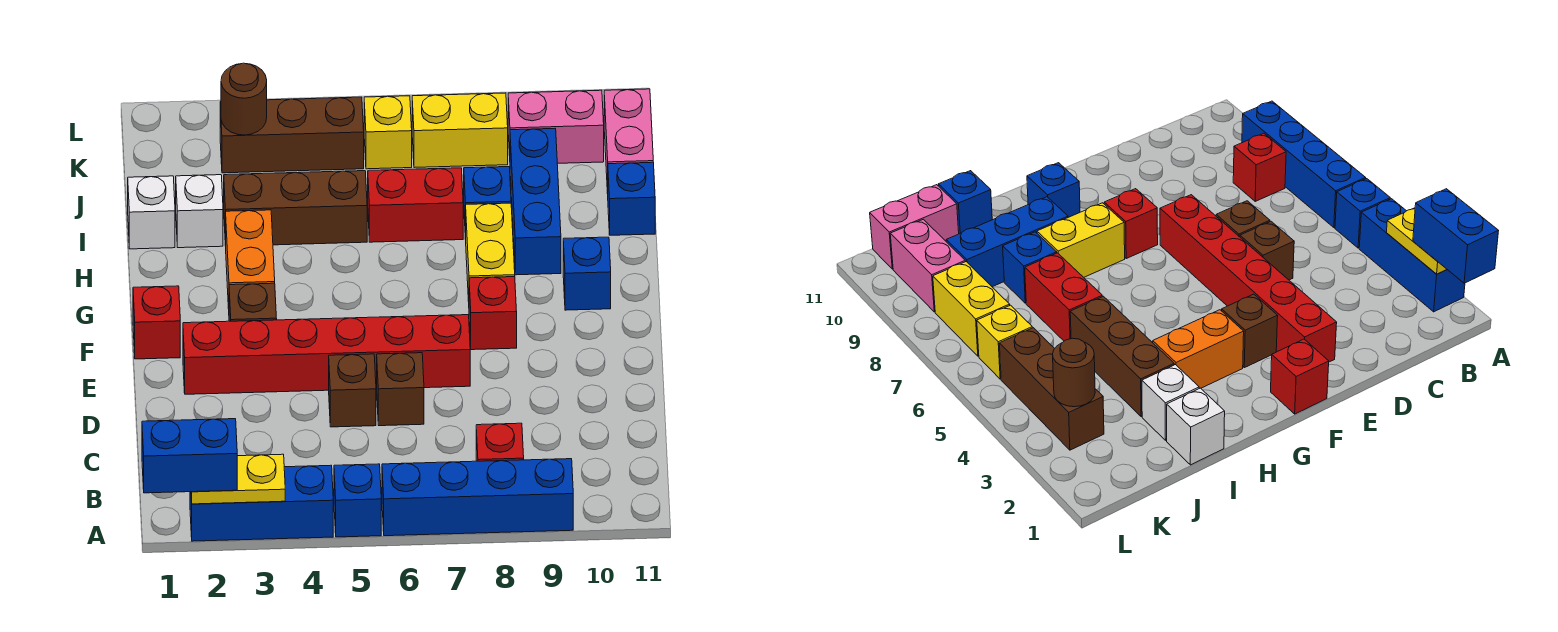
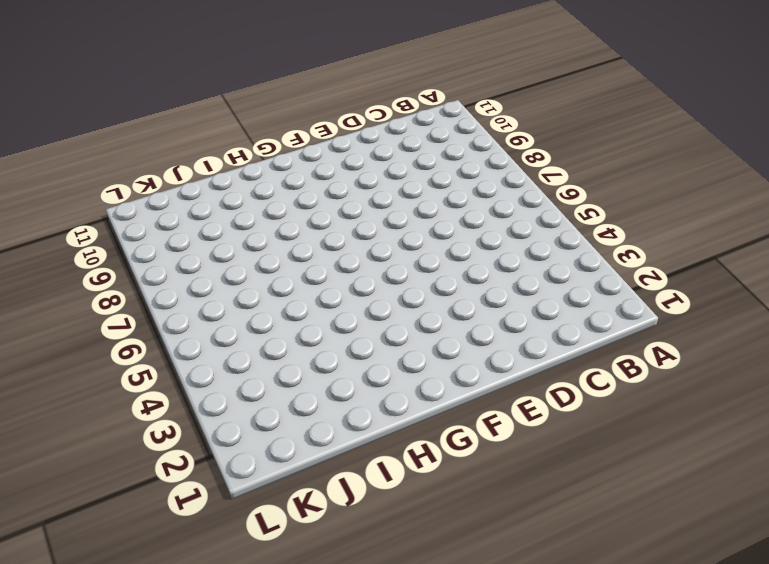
none -> blue brick A2:A4 level 1
none -> blue brick A5 level 1
none -> blue brick A6:A9 level 1

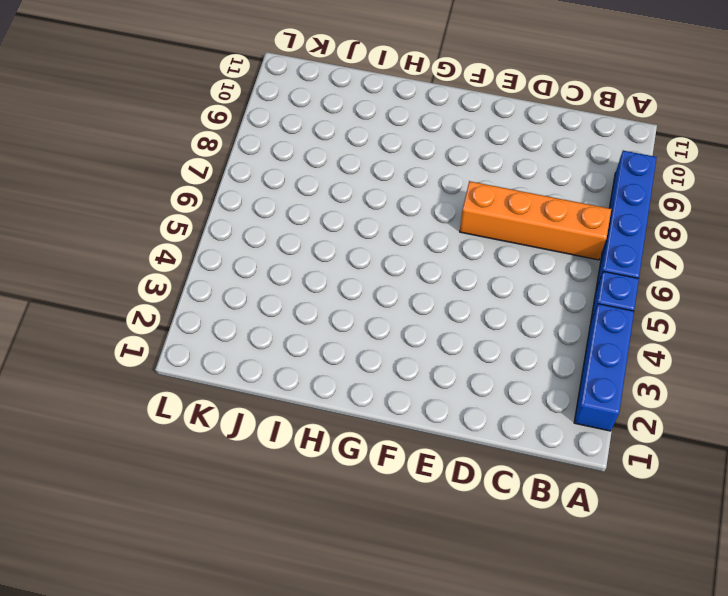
orange brick B7:E7 level 1 -> red brick E2:E7 level 1
none -> red brick B8 level 1
none -> brown brick D5 level 1
none -> brown brick D6 level 1

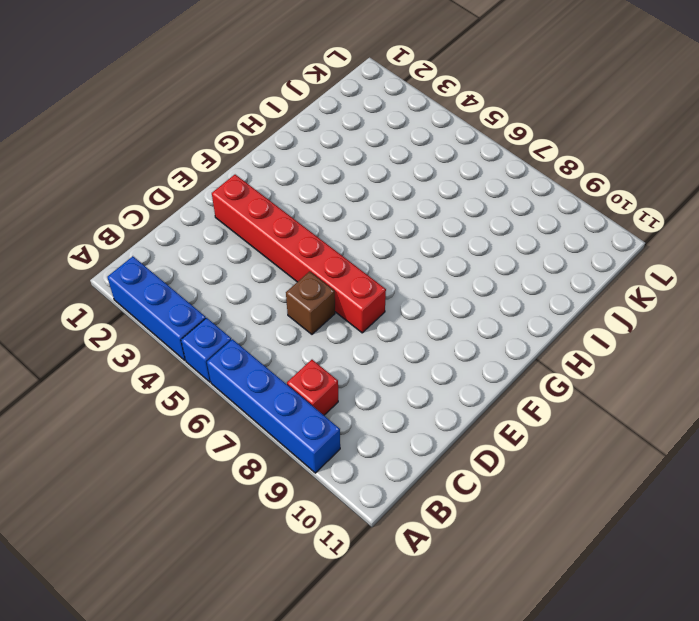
none -> brown brick D5 level 1
none -> red brick F1 level 1
none -> brown brick F3 level 1

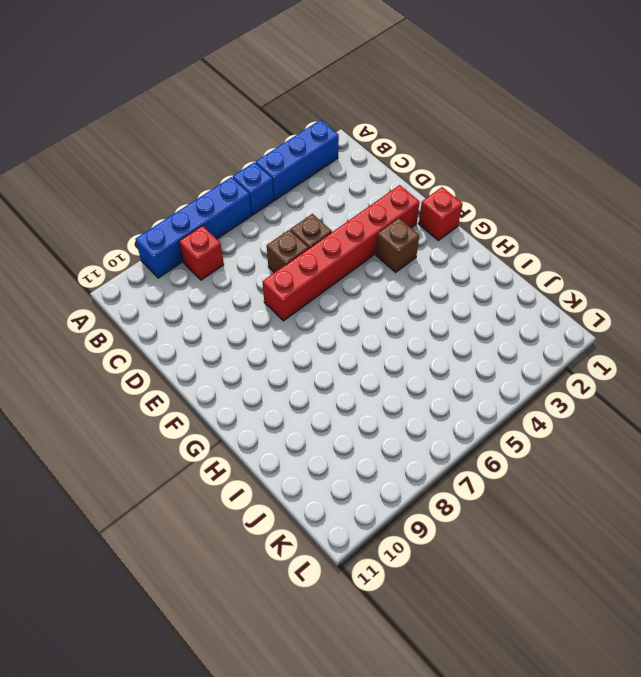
none -> red brick F8 level 1
none -> orange brick G3:H3 level 1
none -> yellow brick G8:H8 level 1

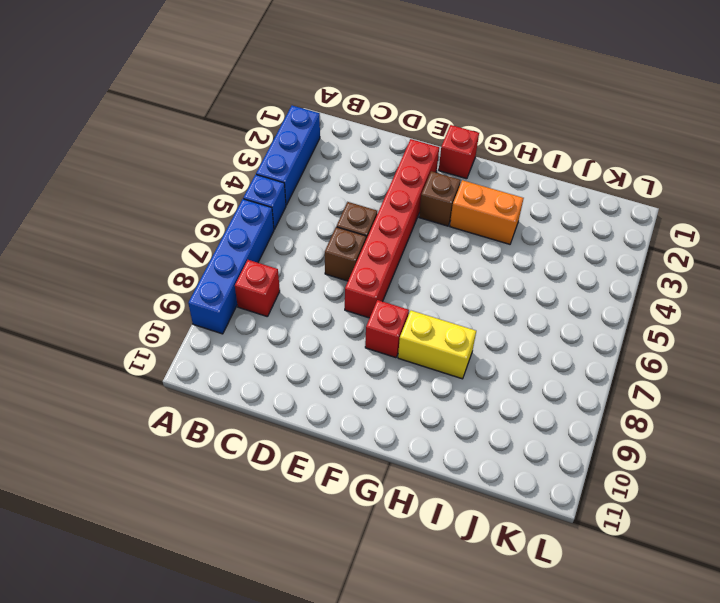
none -> blue brick G10 level 1
none -> blue brick H9:J9 level 1
none -> white brick I1 level 1

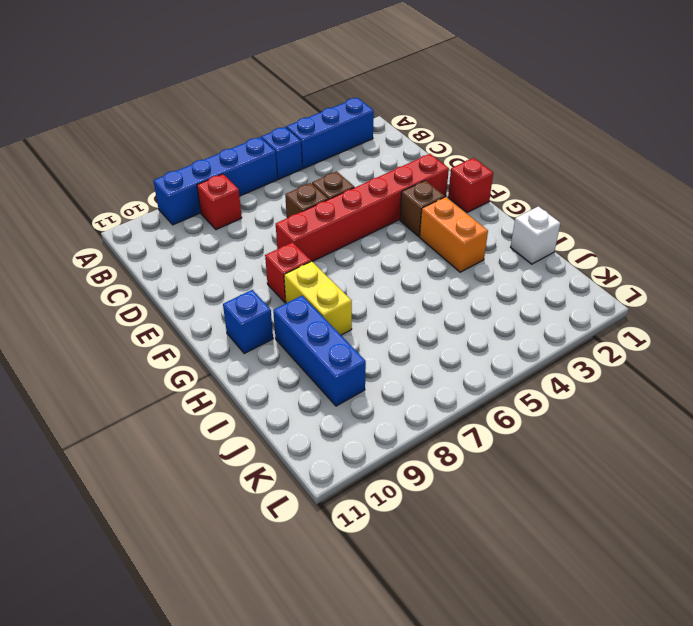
none -> white brick I2 level 1
none -> brown brick I3:I5 level 1
none -> red brick I6:I7 level 1

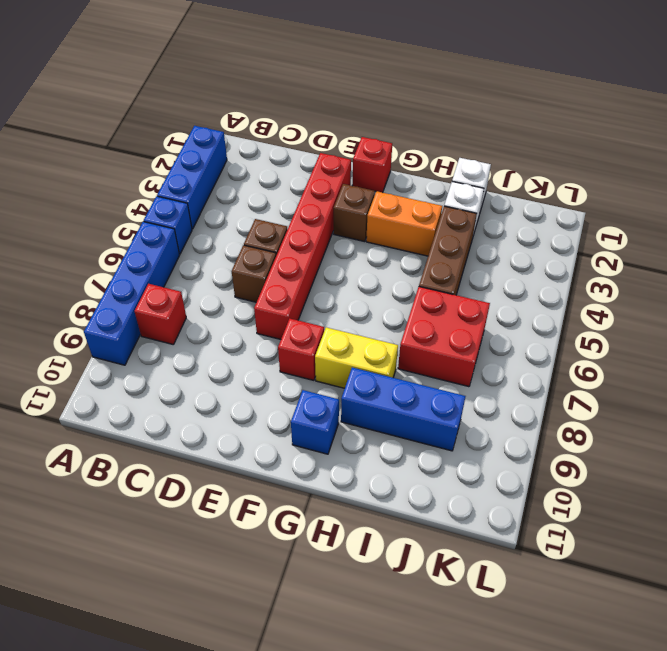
red brick I6:J7 level 1 -> red brick I6:I7 level 1
none -> blue brick I8 level 1
none -> blue brick I11 level 1
none -> pink brick J11:K11 level 1

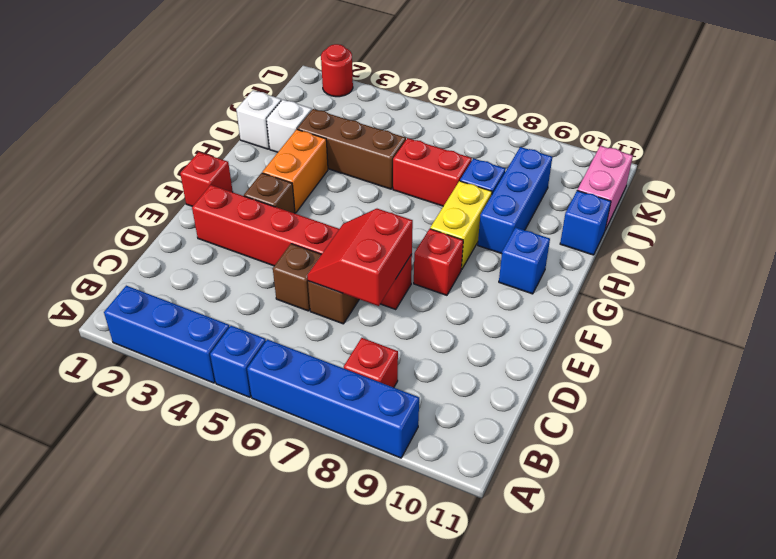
red slope D6:E7 level 2 top 7 -> none
red round brick L2 level 1 -> none
none -> brown brick K3:K5 level 1
none -> yellow brick K6 level 1
none -> yellow brick K7:K8 level 1

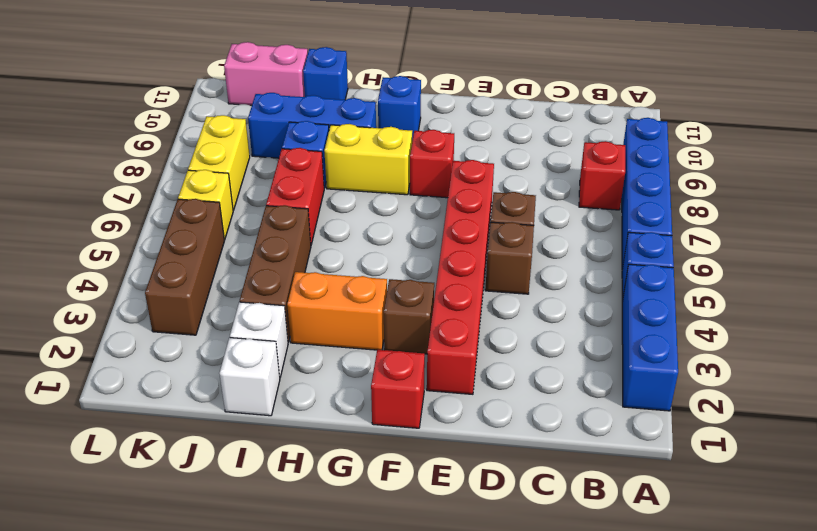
none -> pink brick K9:K10 level 1
none -> yellow plate A2:A3 level 2
none -> brown round brick K3 level 2

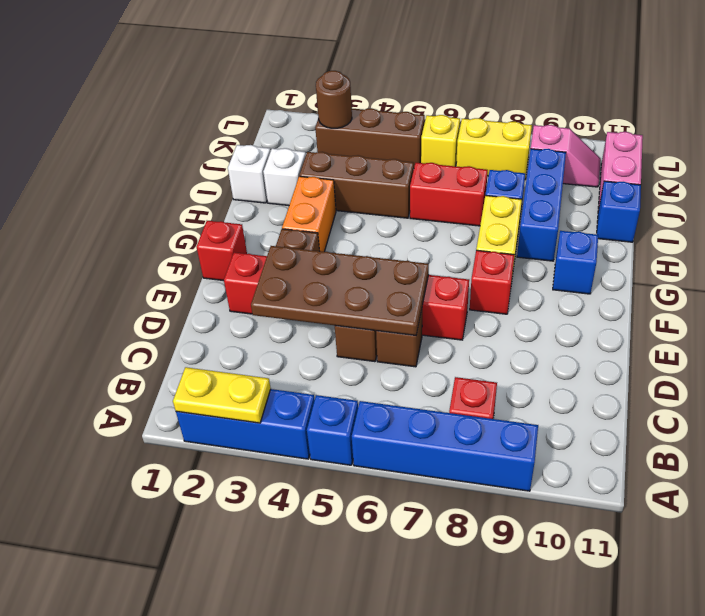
brown plate D3:E6 level 2 -> none
pink slope K9:K10 level 1 top 9 -> pink brick K9:K10 level 1
none -> blue brick A1:A2 level 3

